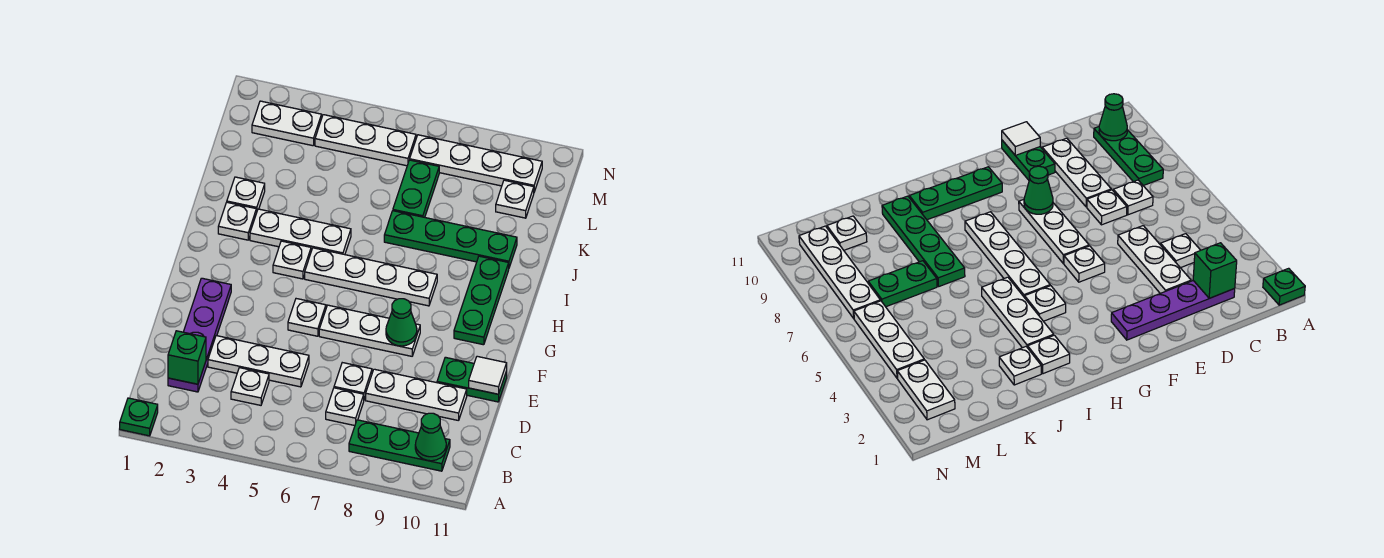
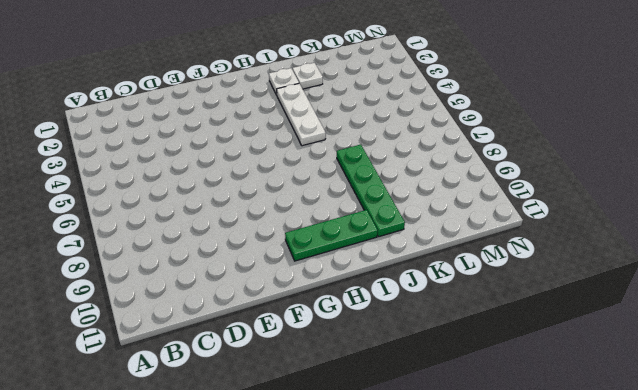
none -> green plate A1 level 1
none -> green plate B8:B10 level 1
none -> purple plate C2:F2 level 1

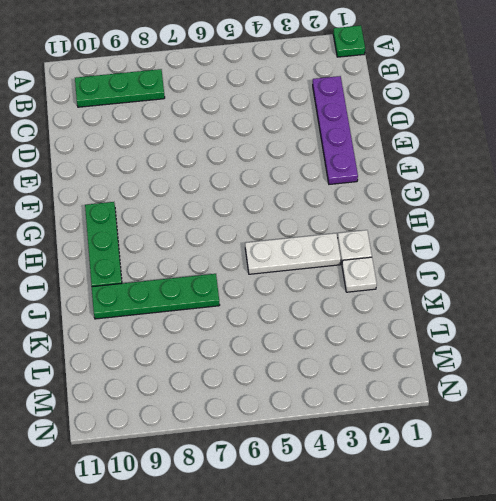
none -> white plate C4 level 1
none -> white plate C7 level 1
none -> white plate D3:D5 level 1

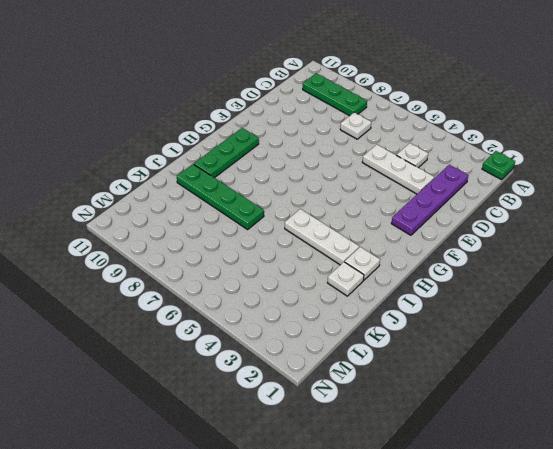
none -> white plate D7 level 1
none -> white plate D8:D10 level 1
none -> green plate E10:E11 level 1

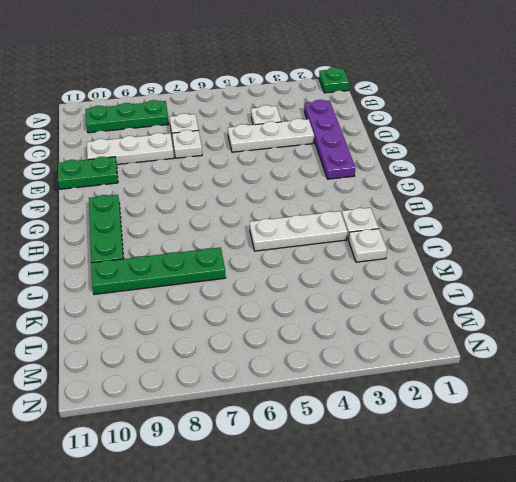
none -> white plate F5 level 1
none -> white plate F6:F8 level 1
none -> white plate H4 level 1

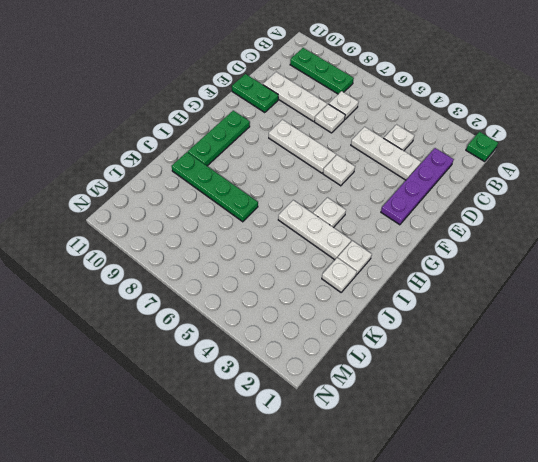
none -> white plate H5:H8 level 1
none -> green plate K7:L7 level 1
none -> white plate L10 level 1

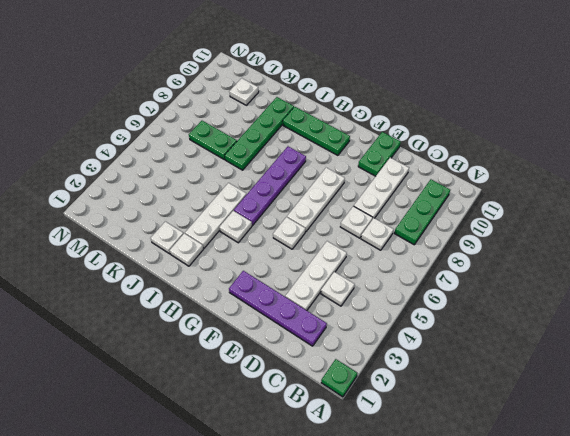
purple plate H5:H8 level 1 -> white plate H5:H8 level 1
none -> white plate M2:M3 level 1
none -> white plate M4:M6 level 1
none -> white plate M7:M10 level 1

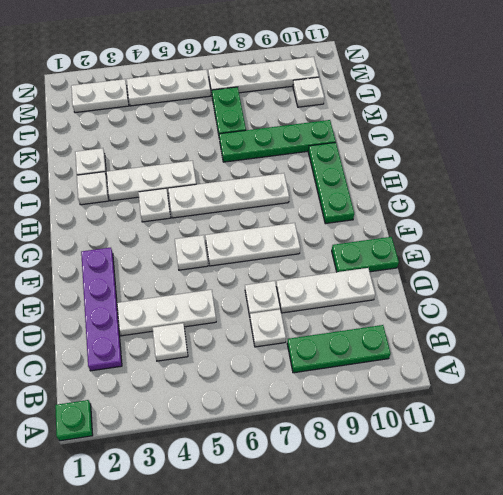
none -> green cone B10 level 2
none -> green brick C2 level 2
none -> white tile E11 level 2

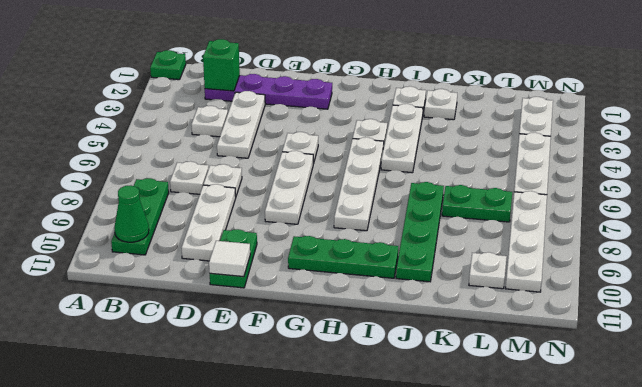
none -> green cone F8 level 2

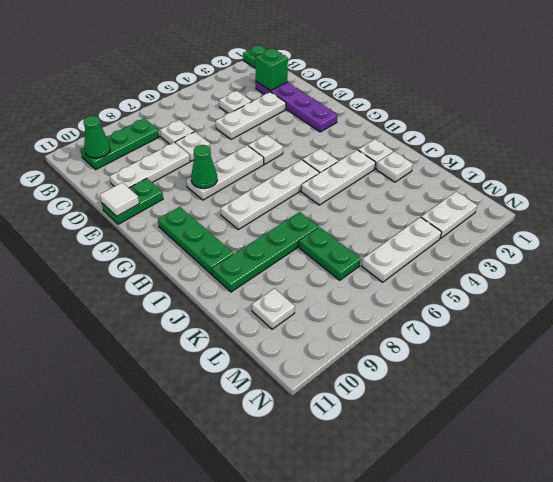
none -> white plate M7:M10 level 1

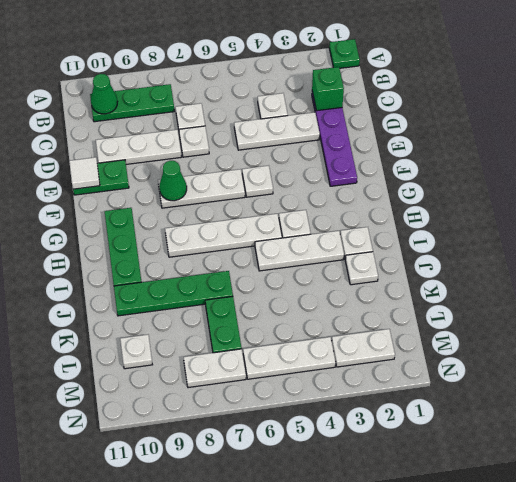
white plate M7:M8 level 1 -> white plate M7:M10 level 1

